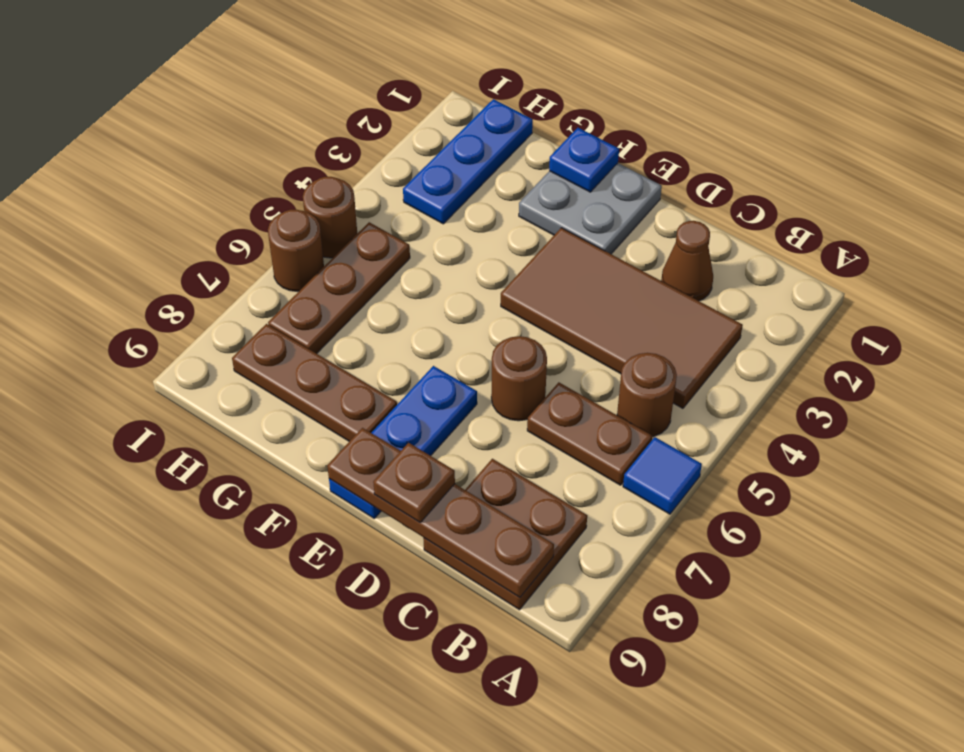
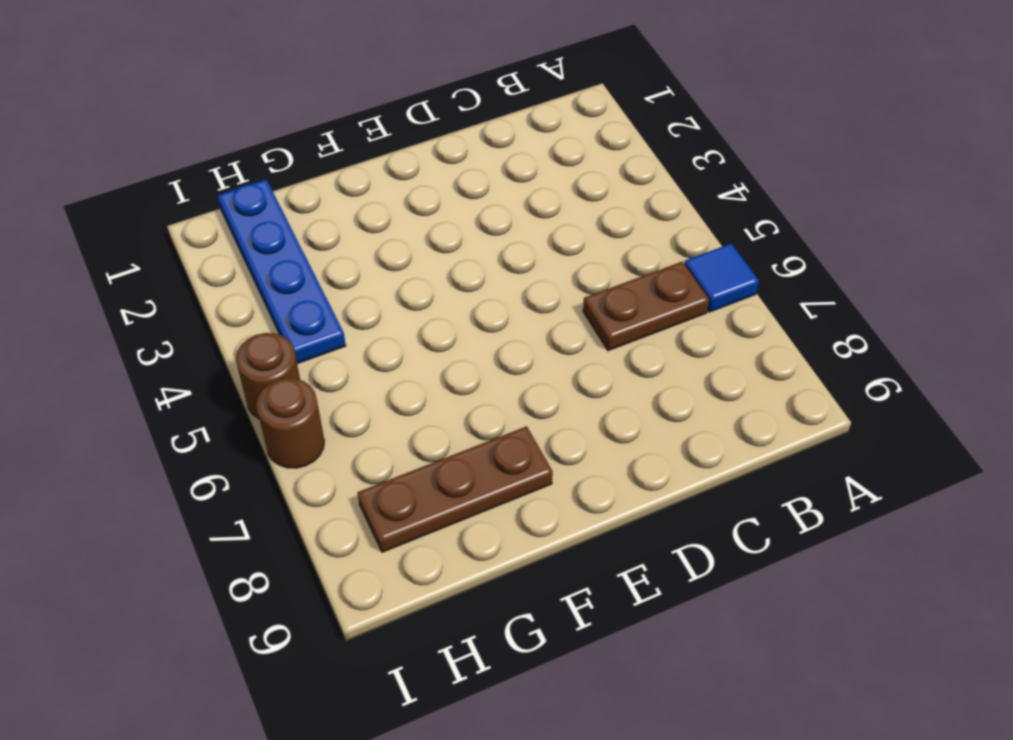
blue plate H1:H4 level 1 -> blue plate H1:H3 level 1
none -> brown tile B3:E4 level 1
none -> brown round brick B5 level 1
none -> brown plate B8:C9 level 1

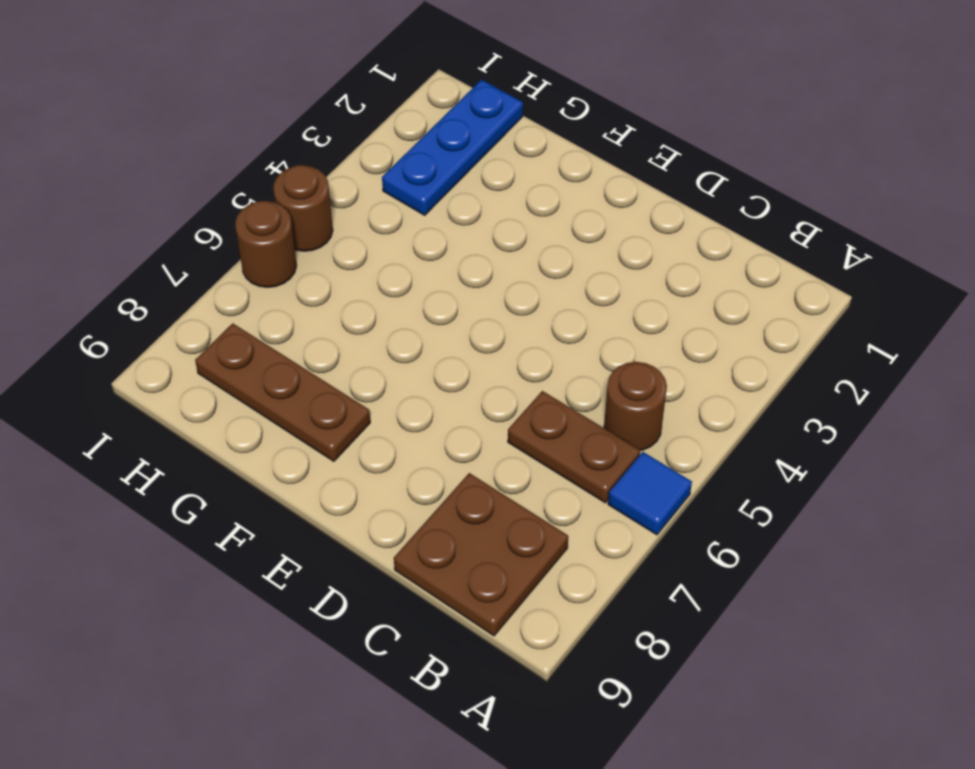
none -> brown tile B3:E4 level 1
none -> brown cone C2 level 1
none -> brown round brick D6 level 1

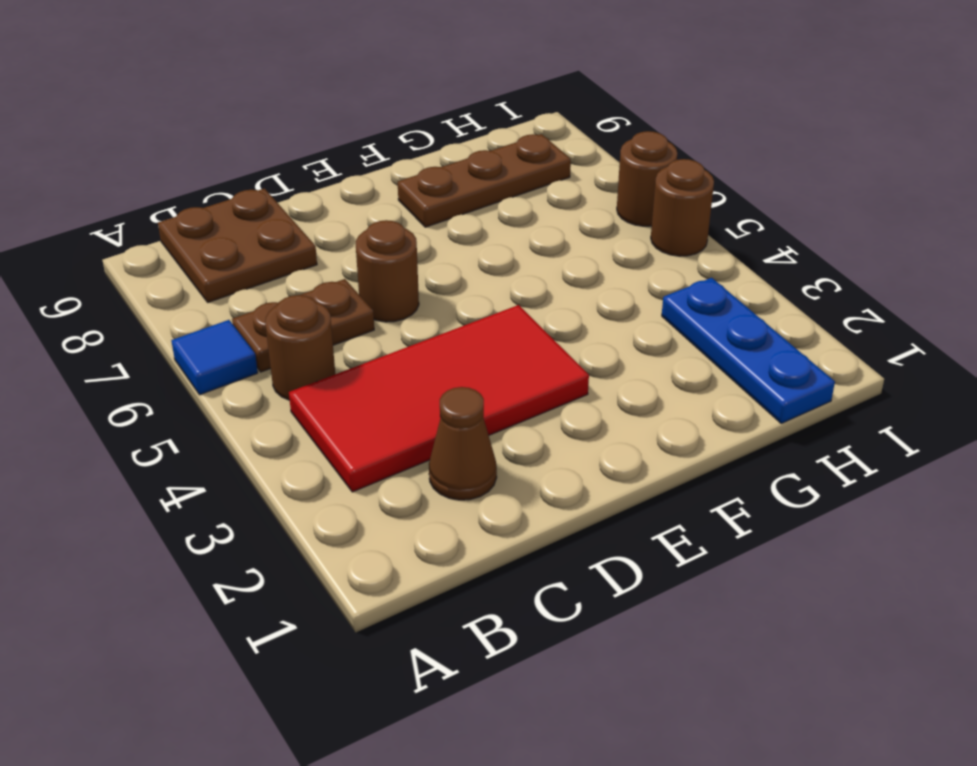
red tile B3:E4 level 1 -> brown tile B3:E4 level 1
none -> grey plate E1:F2 level 1
none -> blue plate E7:E9 level 1
none -> brown plate H5:H7 level 1

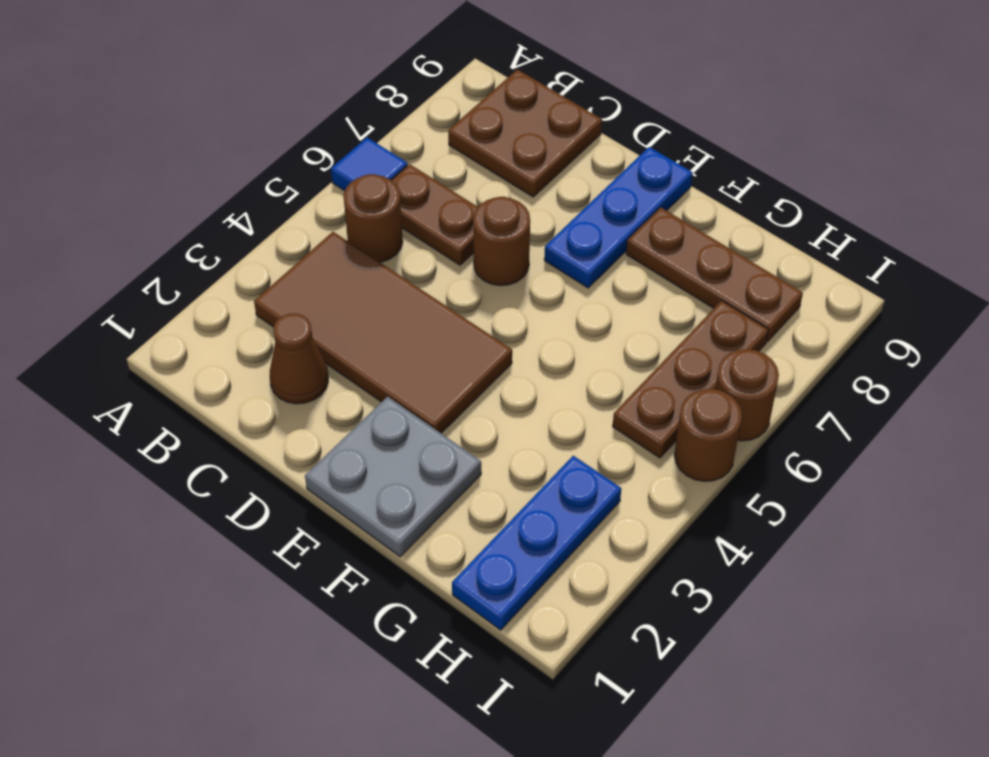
none -> brown plate B9:E9 level 2
none -> blue plate F1 level 2
none -> brown plate D9 level 3

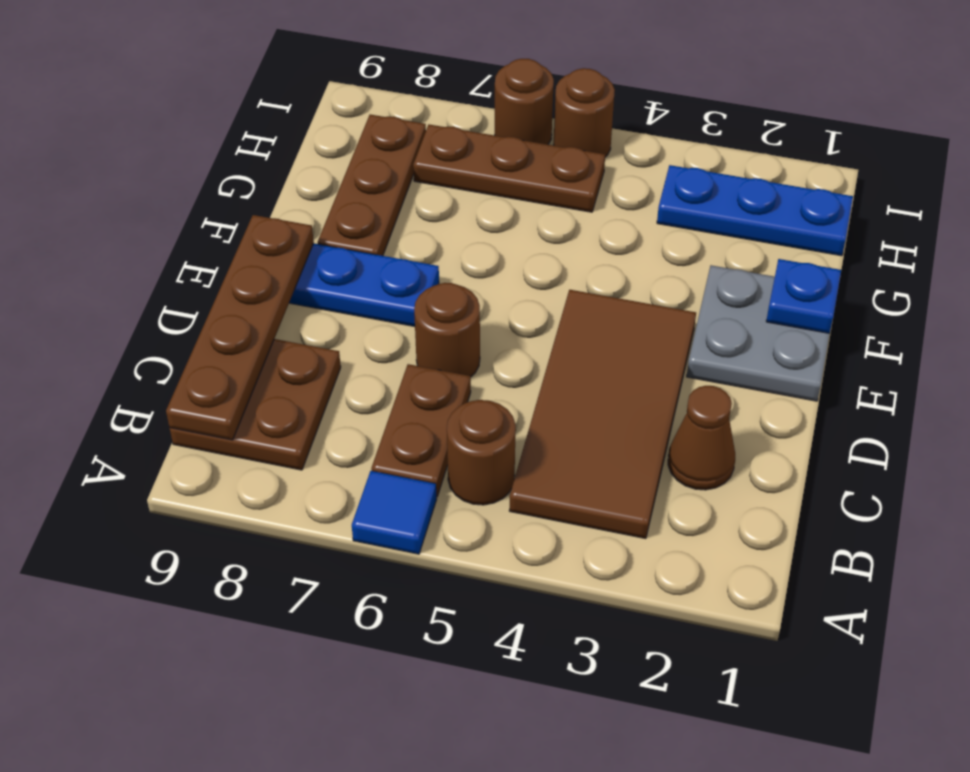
none -> brown plate D9 level 3

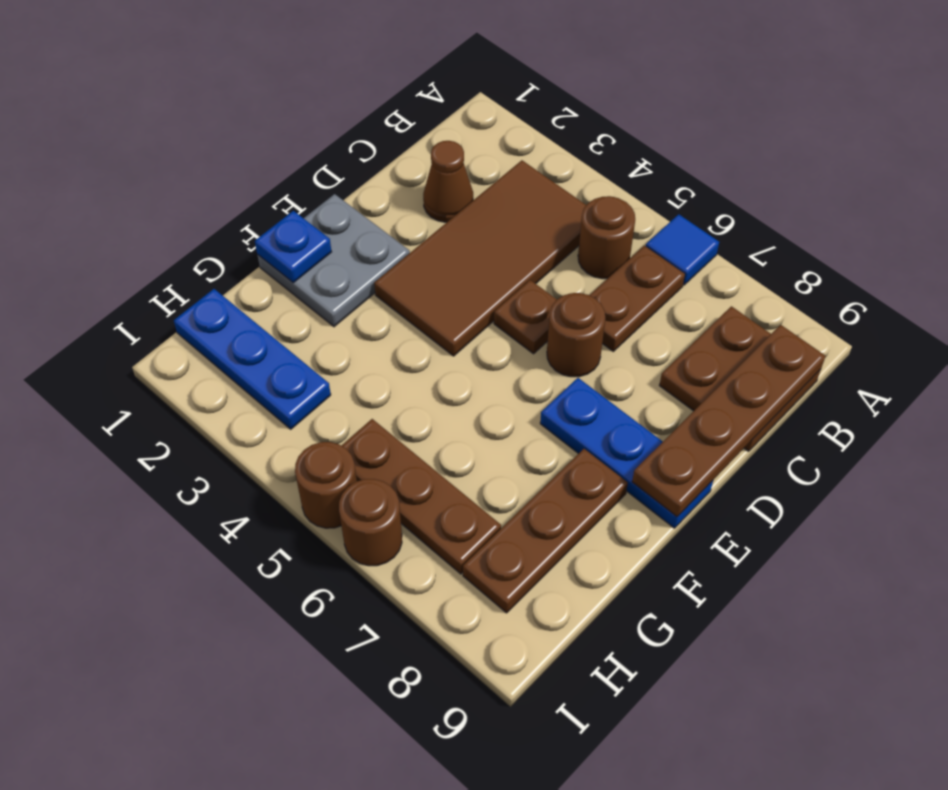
brown plate D5 level 1 -> brown plate D9 level 3

